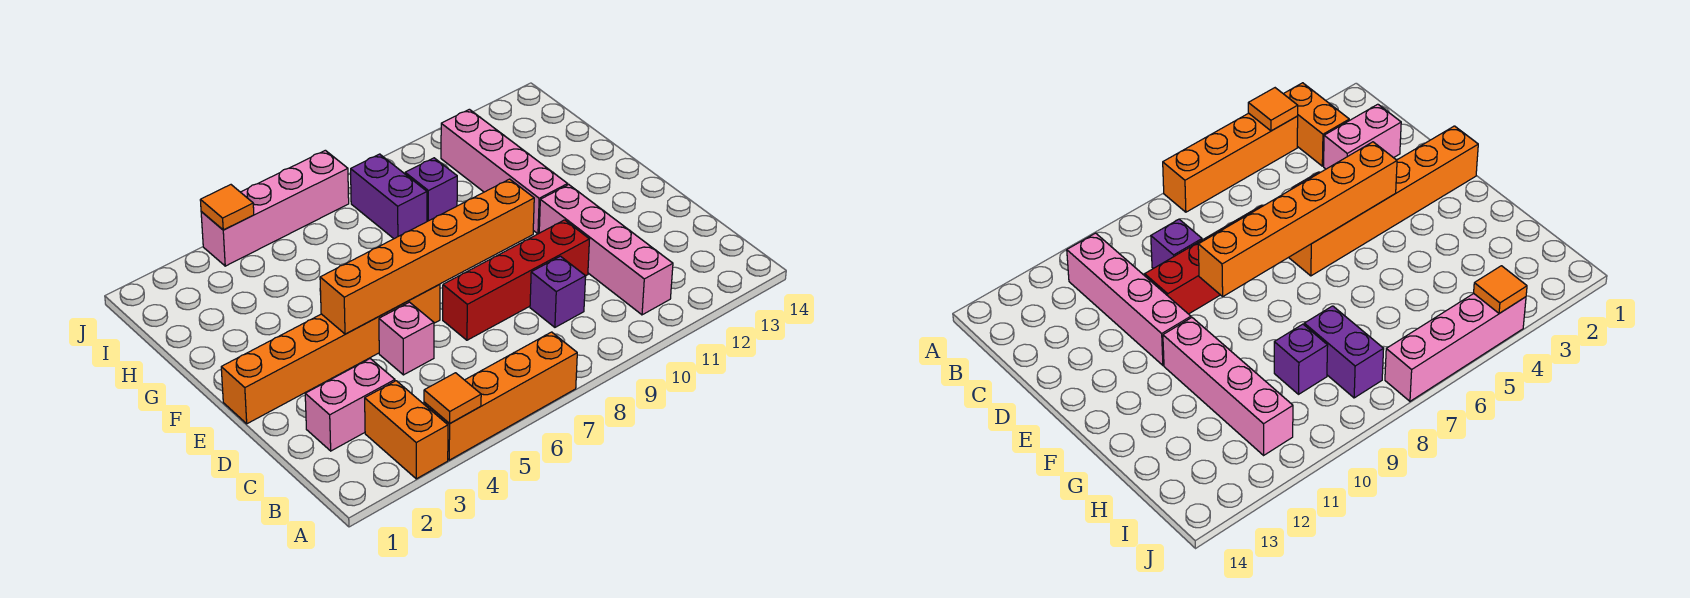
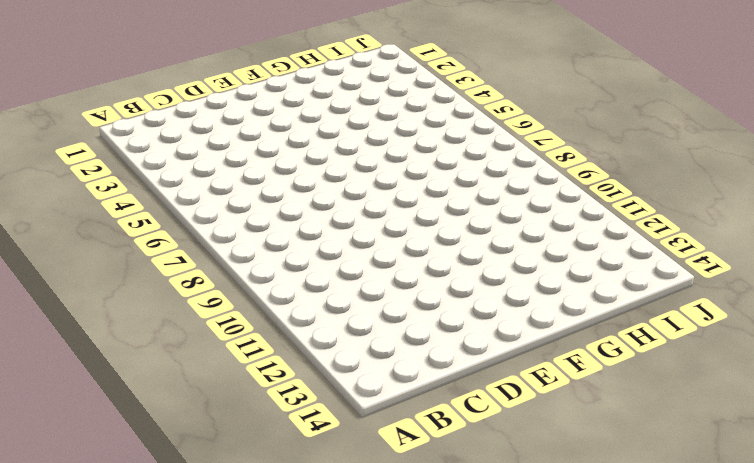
none -> orange brick A3:B3 level 1
none -> orange brick A4:A7 level 1
none -> pink brick B11:E11 level 1

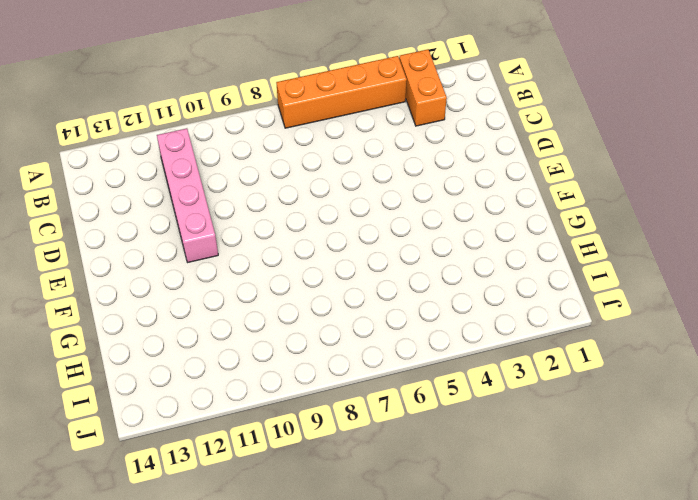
none -> pink brick C2:C3 level 1
none -> purple brick C9 level 1
none -> pink brick D5 level 1

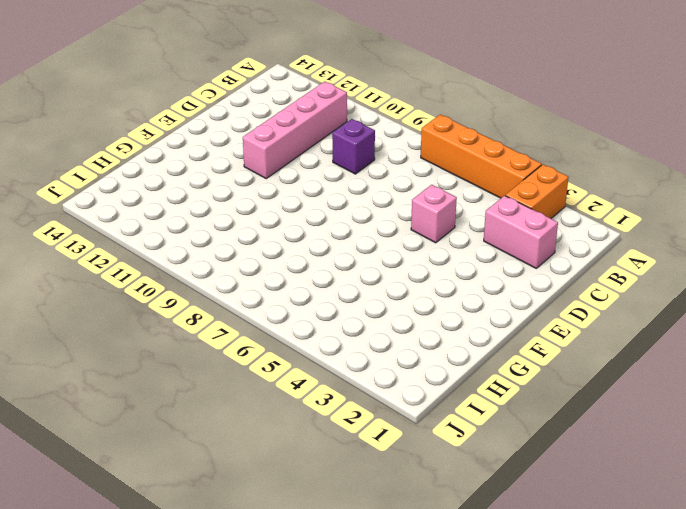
none -> red brick D7:D10 level 1
none -> orange brick E1:E6 level 1
none -> pink brick F11:I11 level 1

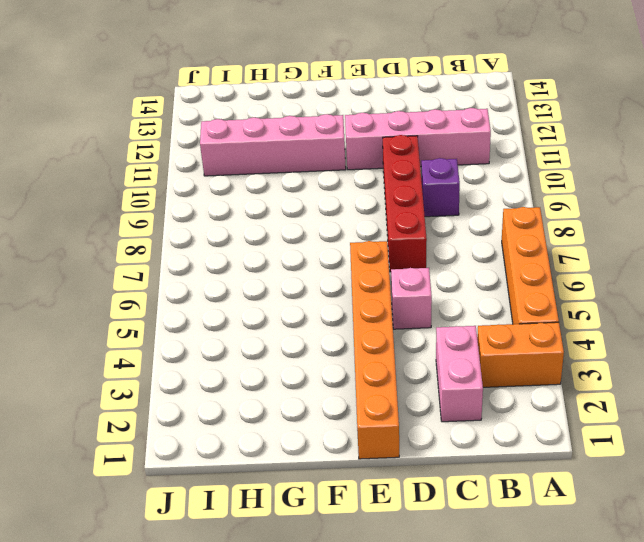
none -> purple brick H8:I8 level 1
none -> purple brick H9 level 1
none -> pink brick J4:J7 level 1

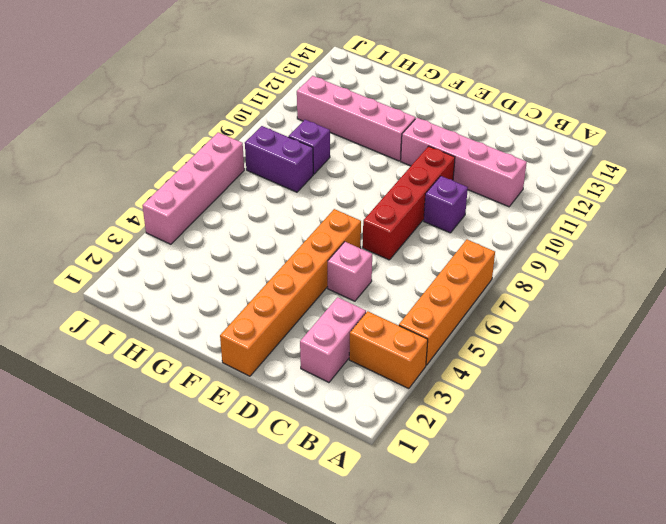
none -> orange tile A4 level 2
none -> orange brick E4:E9 level 2
none -> orange tile J4 level 2

